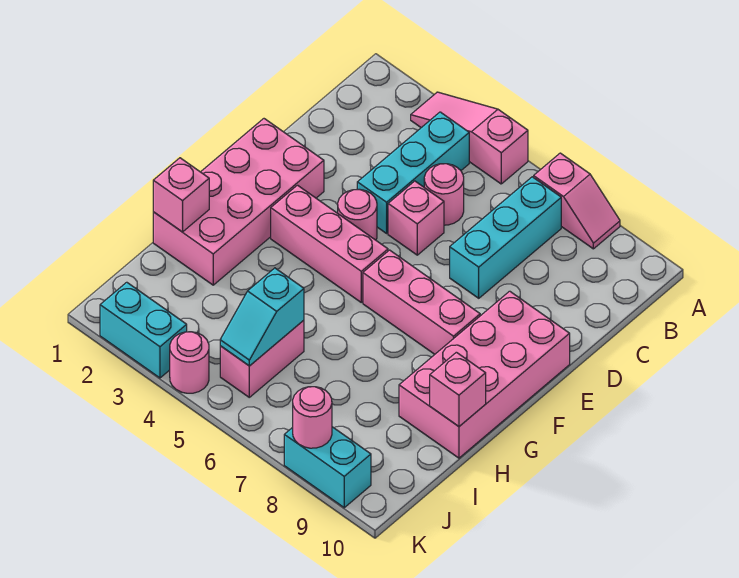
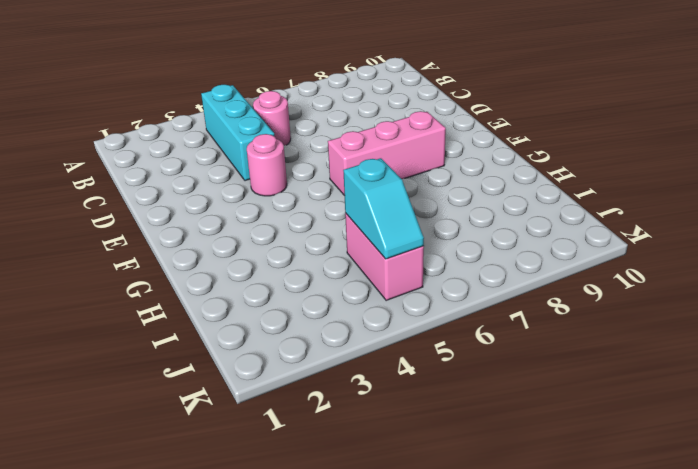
none -> pink slope A3:A5 level 1 top 5
none -> pink slope A7:A8 level 1 top 7
none -> cyan brick B7:D7 level 1

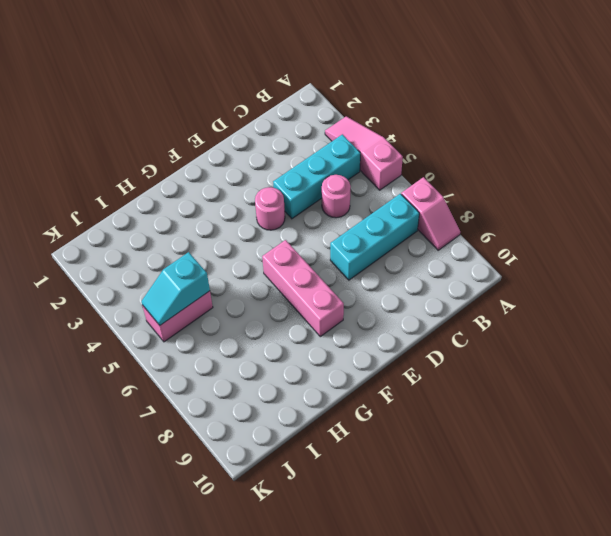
none -> pink brick D5 level 1
none -> pink brick E1:H2 level 1
none -> pink brick E9:H10 level 1

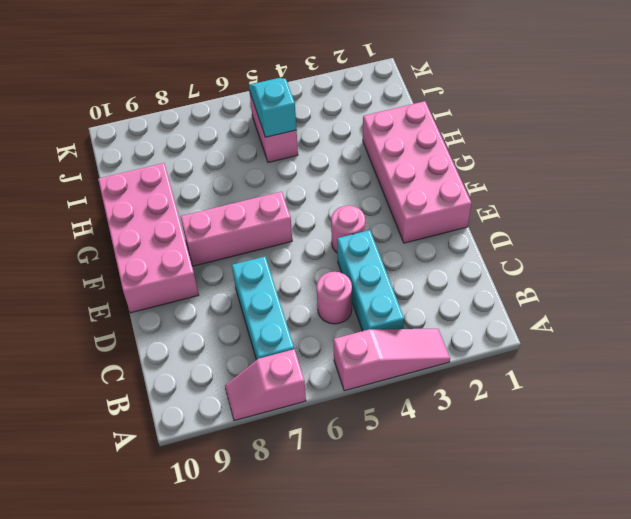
none -> pink brick D5 level 1
none -> pink brick F3:F5 level 1
none -> cyan brick K2:K3 level 1

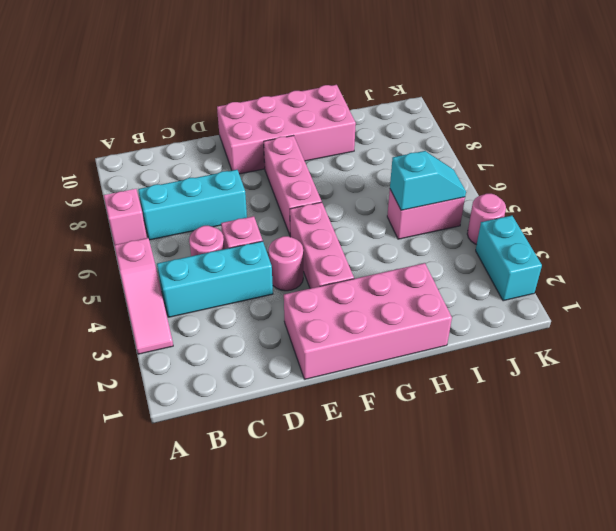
none -> cyan brick K8:K9 level 1
none -> pink brick H1 level 2
none -> pink brick H10 level 2

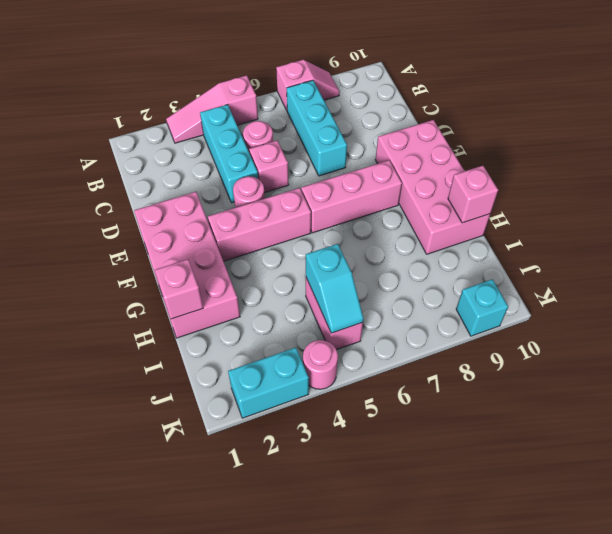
cyan brick K9 level 1 -> cyan brick K8:K9 level 1
none -> pink round brick K8 level 2

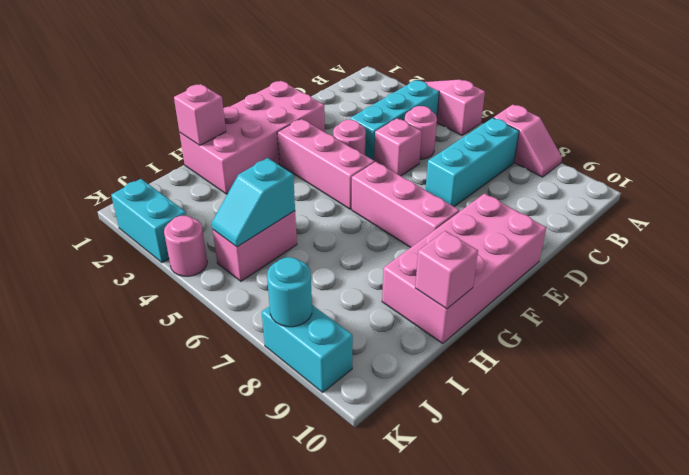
cyan round brick K8 level 2 -> pink round brick K8 level 2

